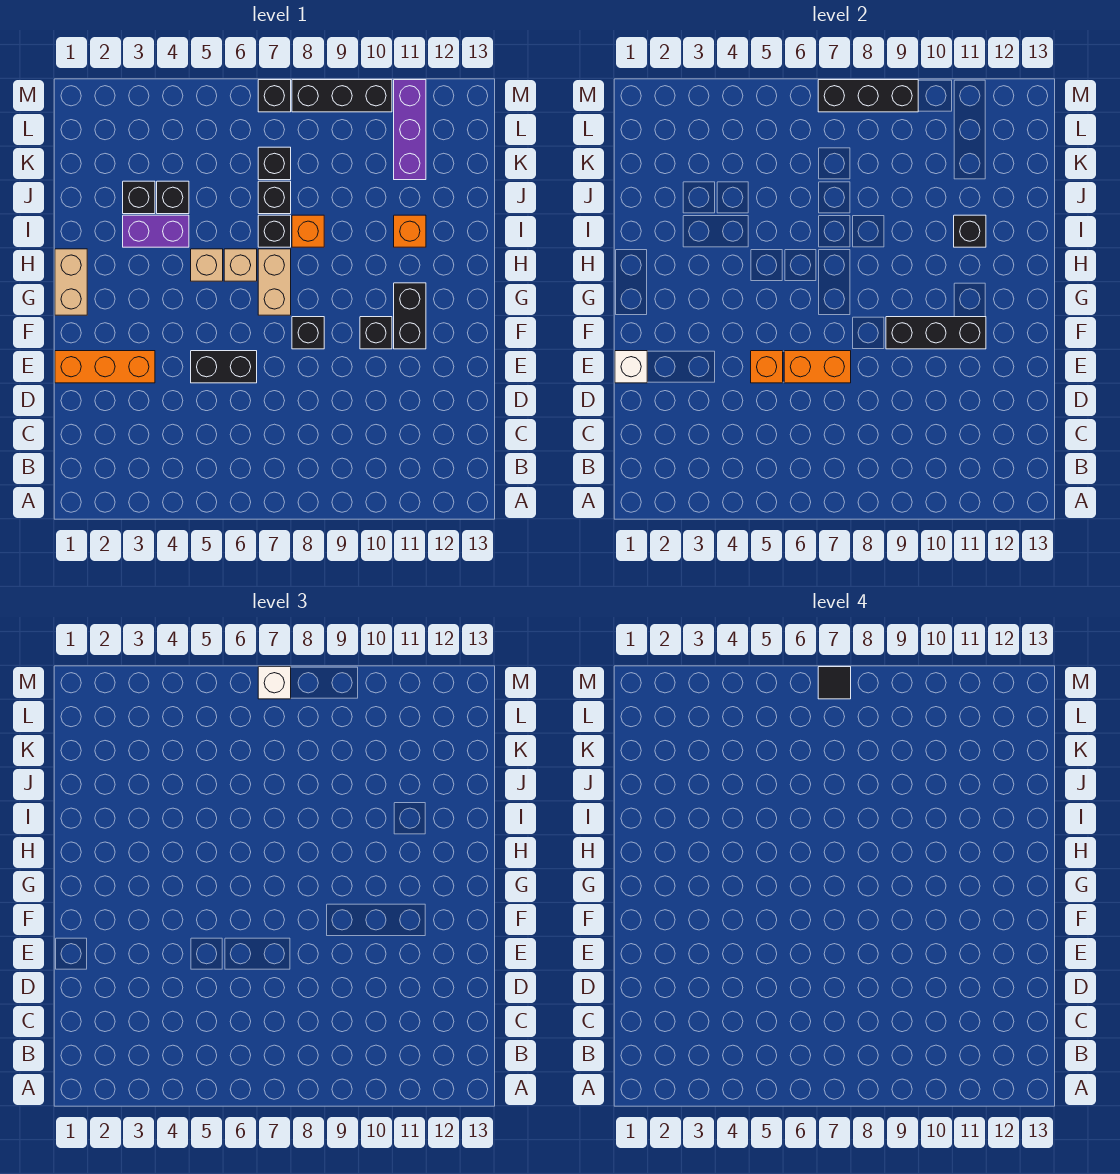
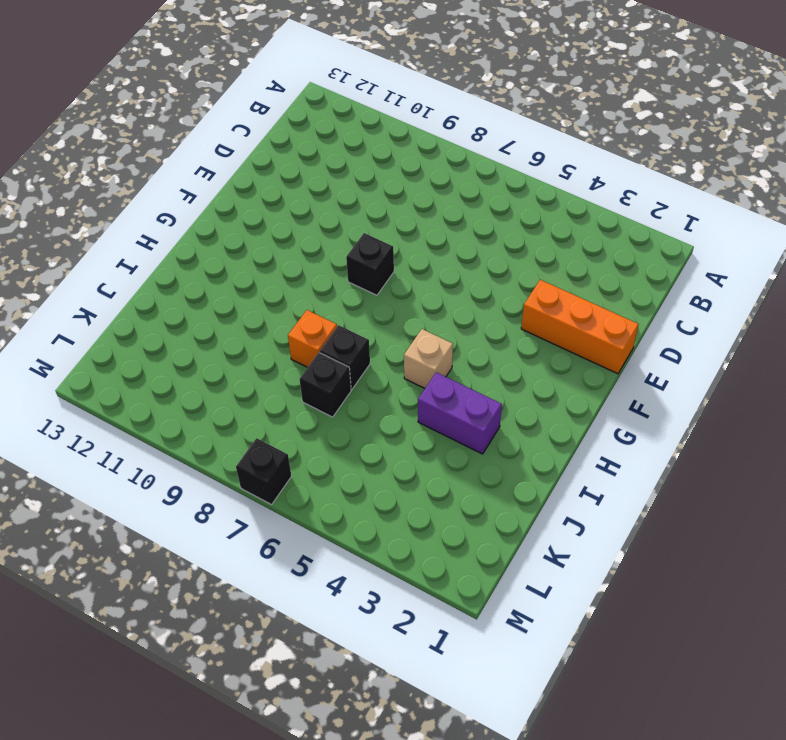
none -> black brick E5:E6 level 1
none -> black brick F10 level 1
none -> black brick F11:G11 level 1

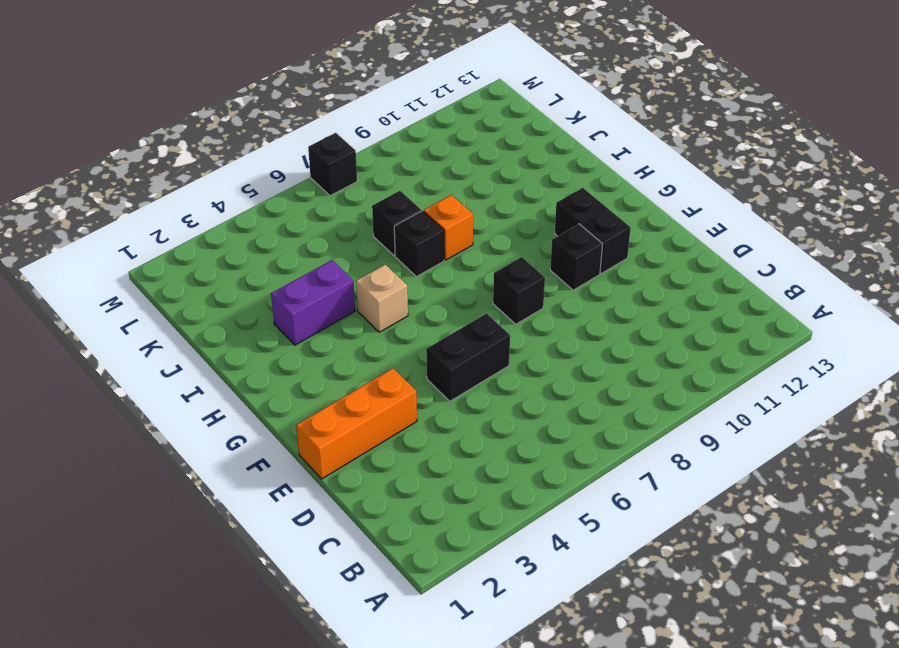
none -> tan brick G1:H1 level 1
none -> tan brick G7:H7 level 1
none -> tan brick H6 level 1

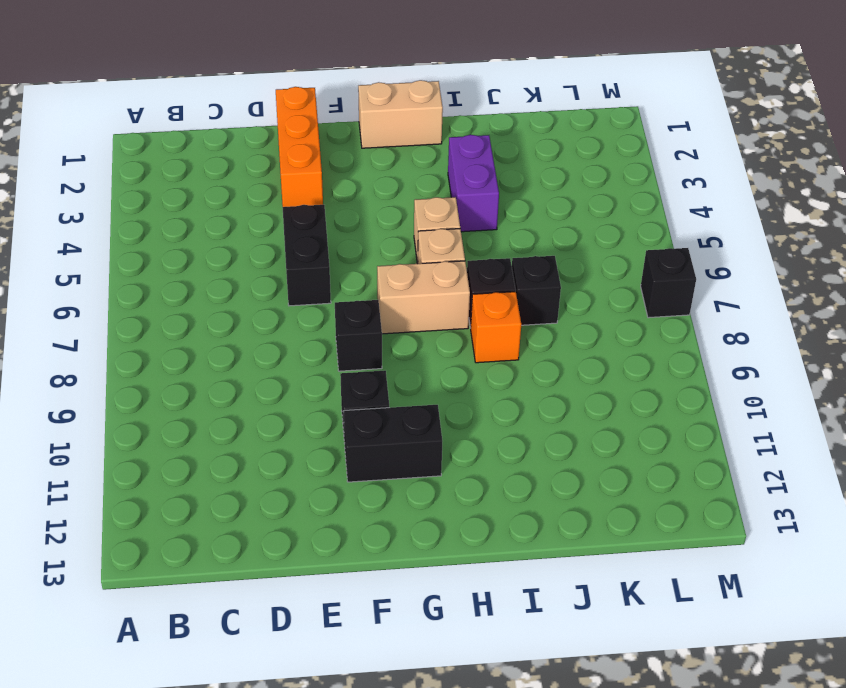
none -> orange brick I11 level 1
none -> black brick J3 level 1
none -> black brick J4 level 1

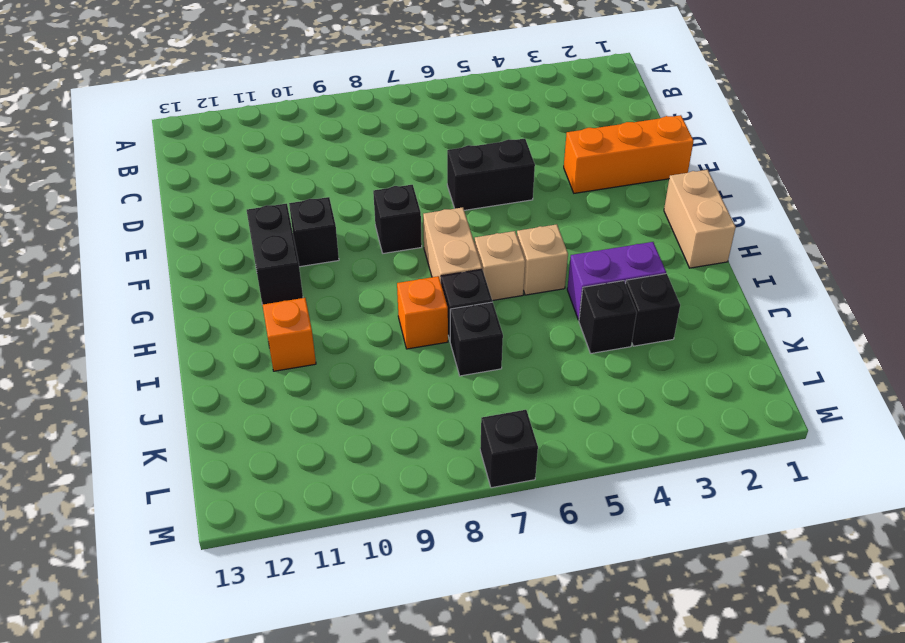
none -> black brick K7 level 1
none -> purple brick K11:M11 level 1
none -> black brick M8:M10 level 1

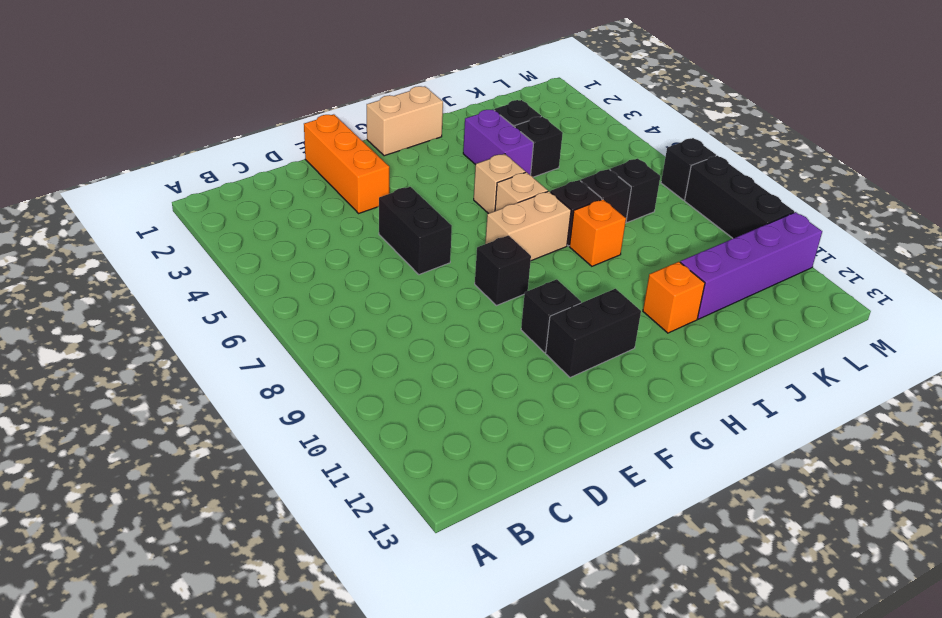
purple brick J11:M11 level 1 -> purple brick K11:M11 level 1
none -> white brick E1 level 2
none -> orange brick E5 level 2
none -> orange brick E6:E7 level 2

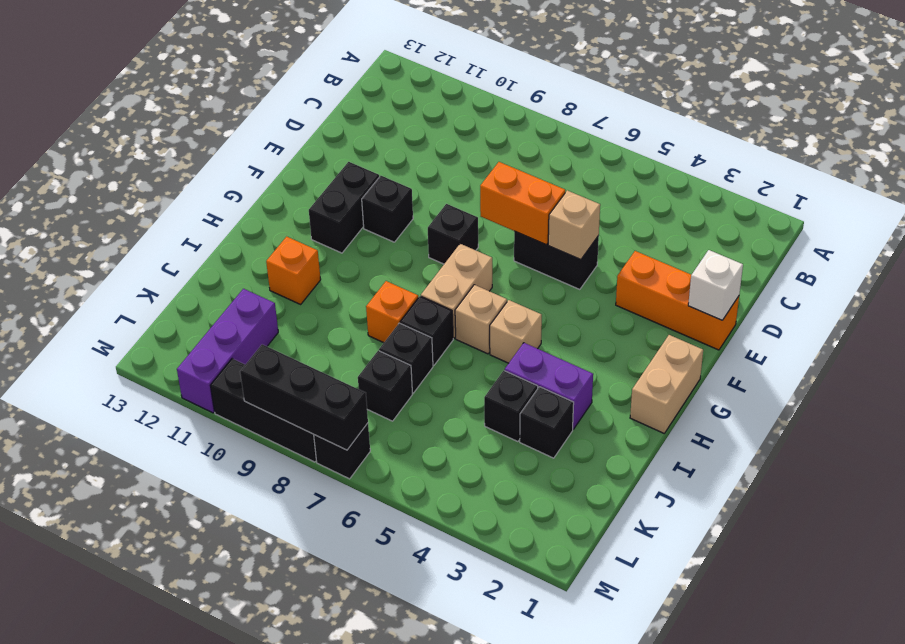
tan brick E5 level 2 -> orange brick E5 level 2
none -> black brick F9:F11 level 2
none -> black brick I11 level 2
none -> white brick M7 level 3

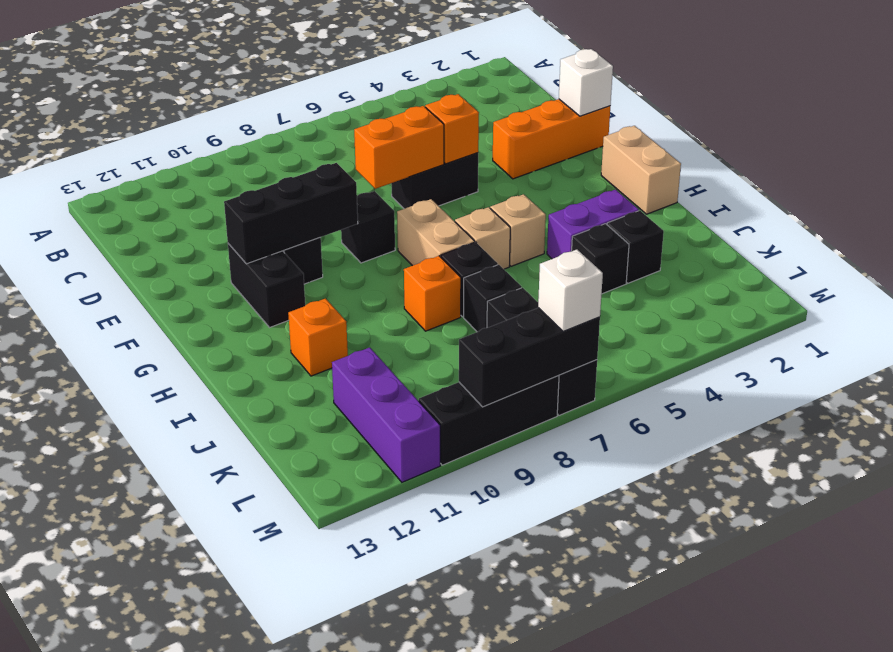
none -> black brick I11 level 2
none -> black tile M7 level 4

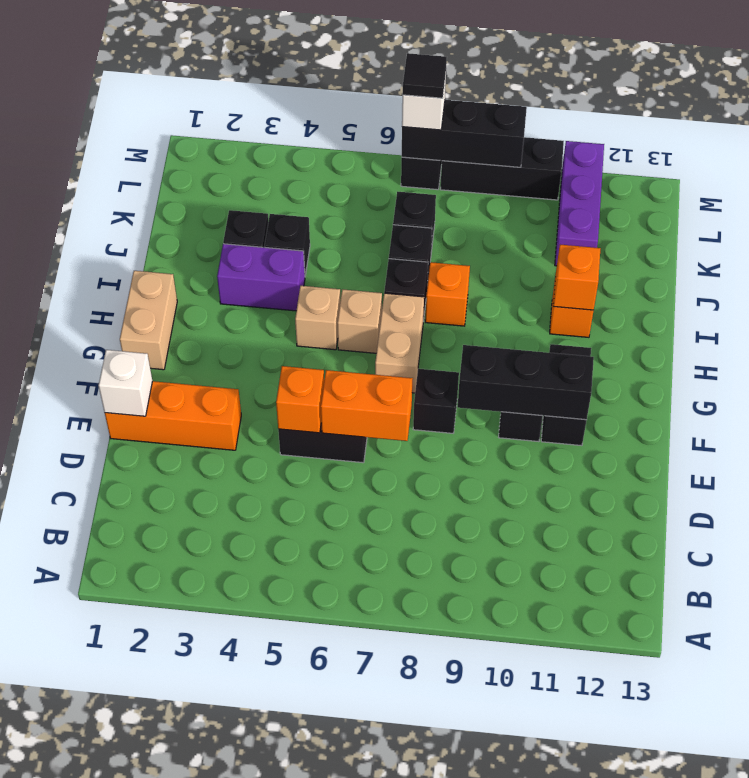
orange brick I11 level 2 -> black brick I11 level 2

